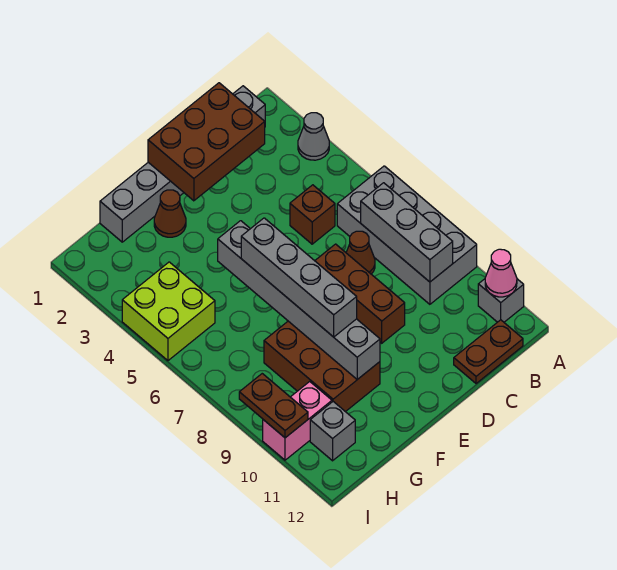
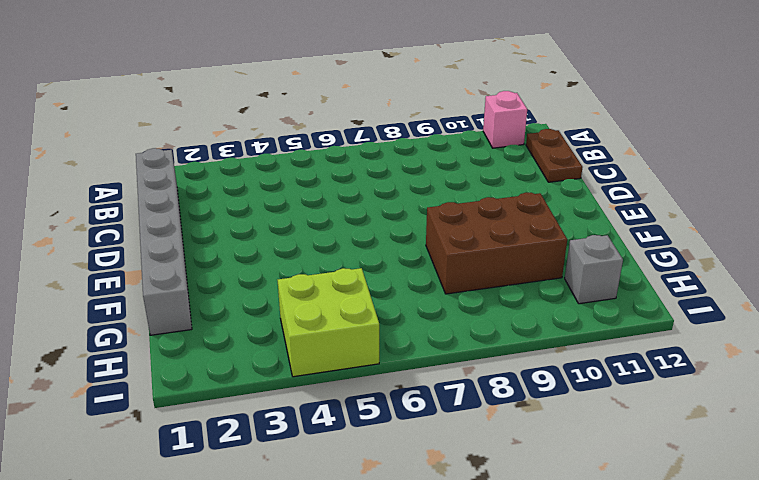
pink brick A11 level 1 -> grey brick A11 level 1
none -> grey cone A3 level 1
none -> grey brick A6:B9 level 1
none -> brown brick C5 level 1

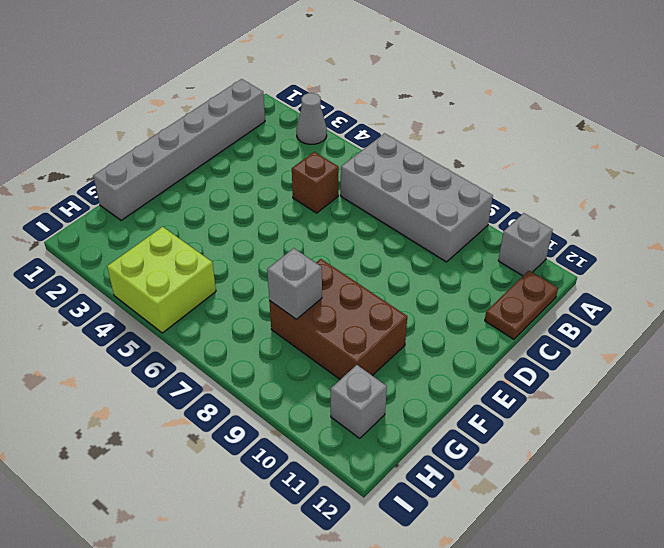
grey brick G8 level 2 -> none
none -> brown cone C7 level 1
none -> brown brick D7:D9 level 1
none -> brown cone F2 level 1

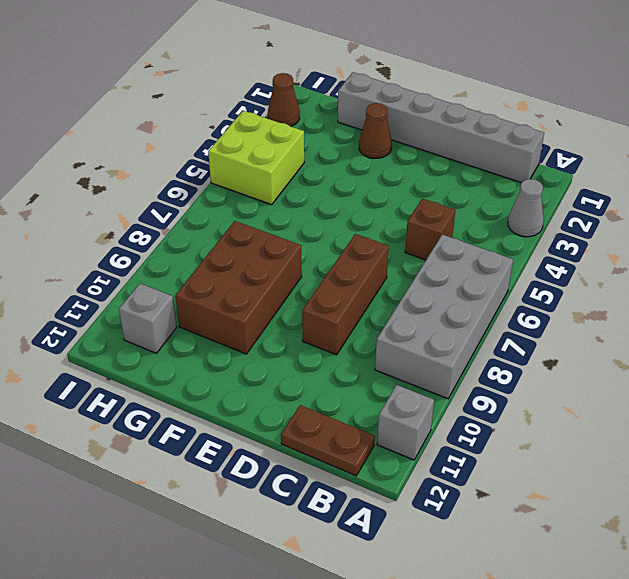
brown cone I2 level 1 -> brown cone C7 level 1
none -> pink brick H10:I10 level 1
none -> pink cone A11 level 2
none -> grey brick B7:B9 level 2

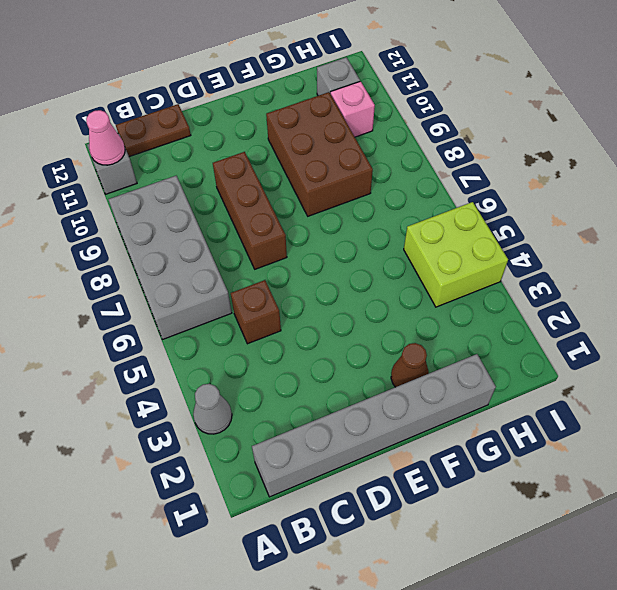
pink brick H10 level 1 -> pink brick H10:I10 level 1
none -> brown cone C7 level 1
none -> grey brick B7:B9 level 2
none -> brown brick C1:E2 level 2

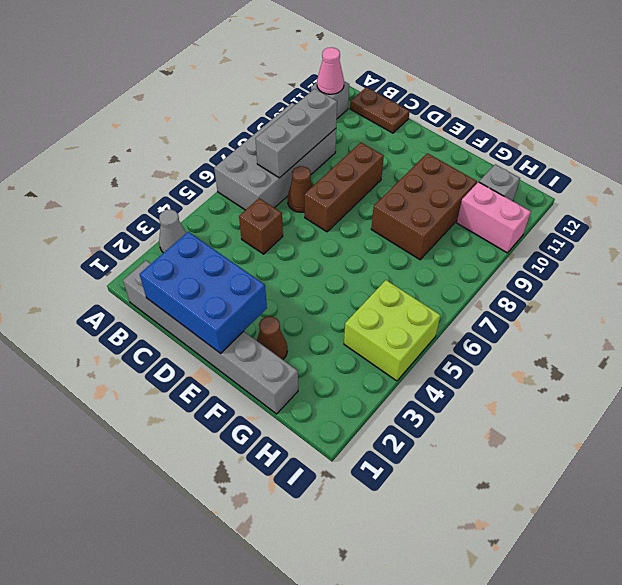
blue brick C1:E2 level 2 -> brown brick C1:E2 level 2
none -> grey brick F5:F10 level 2
none -> brown plate I9:I10 level 2
none -> grey brick F6:F9 level 3

